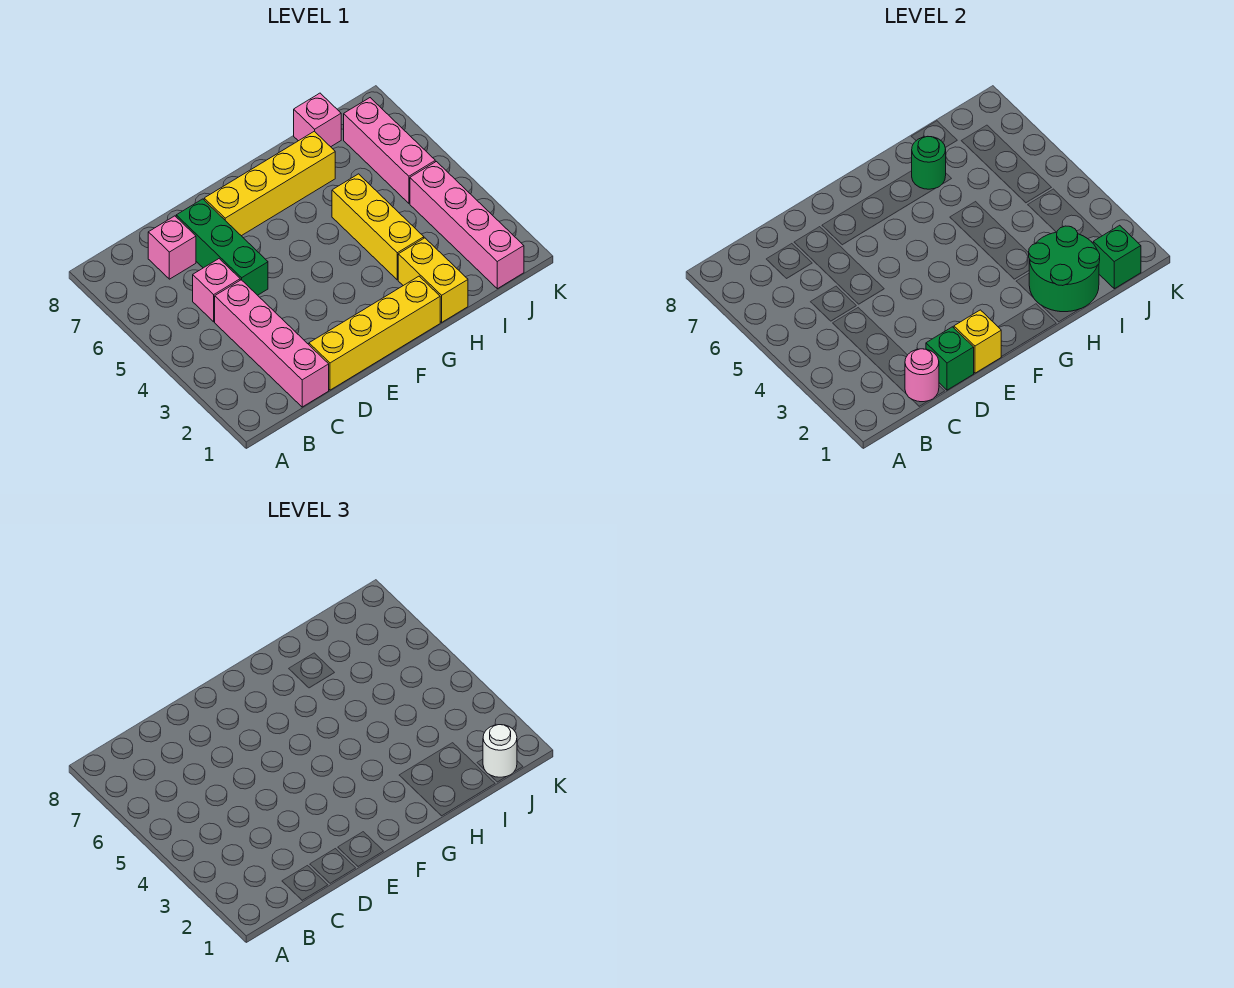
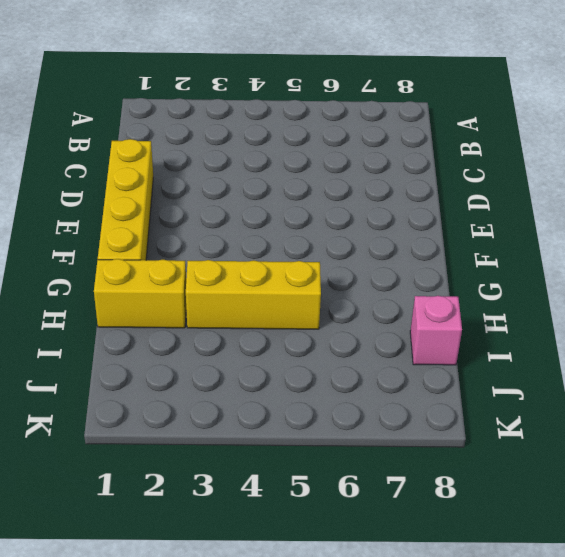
none -> pink brick C1:C4 level 1
none -> pink brick C5 level 1
none -> pink brick C7 level 1

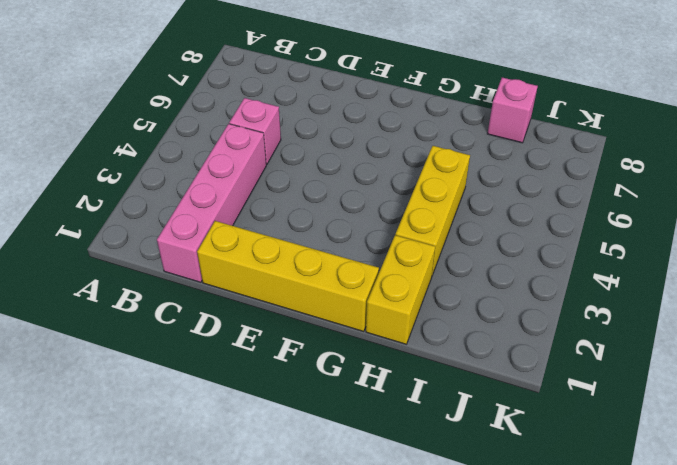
none -> pink brick C7 level 1
none -> green brick D5:D7 level 1
none -> yellow brick E7:H7 level 1

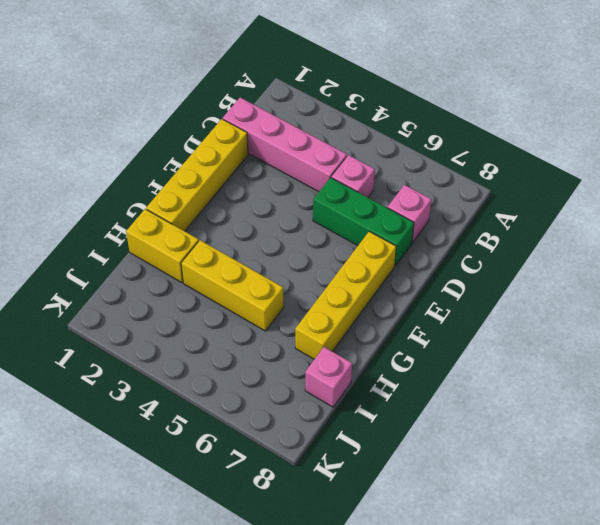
none -> pink brick J1:J4 level 1
none -> pink brick J5:J7 level 1
none -> pink round brick C1 level 2

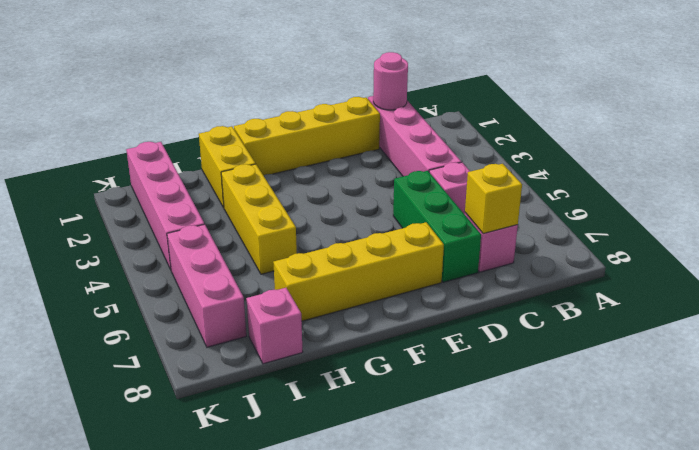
yellow brick C7 level 2 -> yellow brick E1 level 2
none -> green brick D1 level 2
none -> green round brick H1:I2 level 2
none -> green round brick H7 level 2

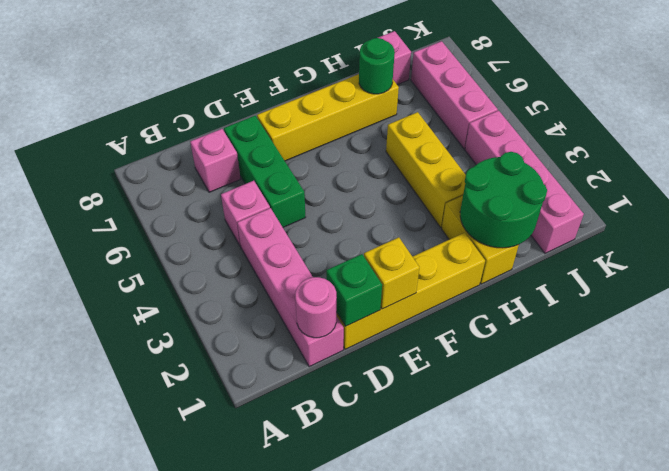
none -> green brick J1 level 2
none -> white round brick J1 level 3

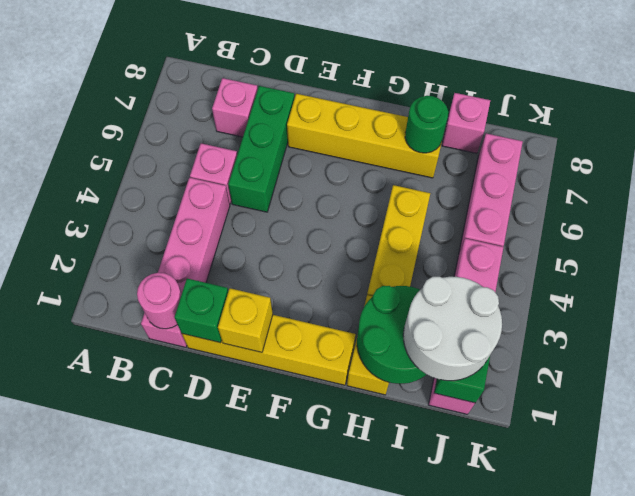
white round brick I1:J2 level 3 -> white round brick J1 level 3

